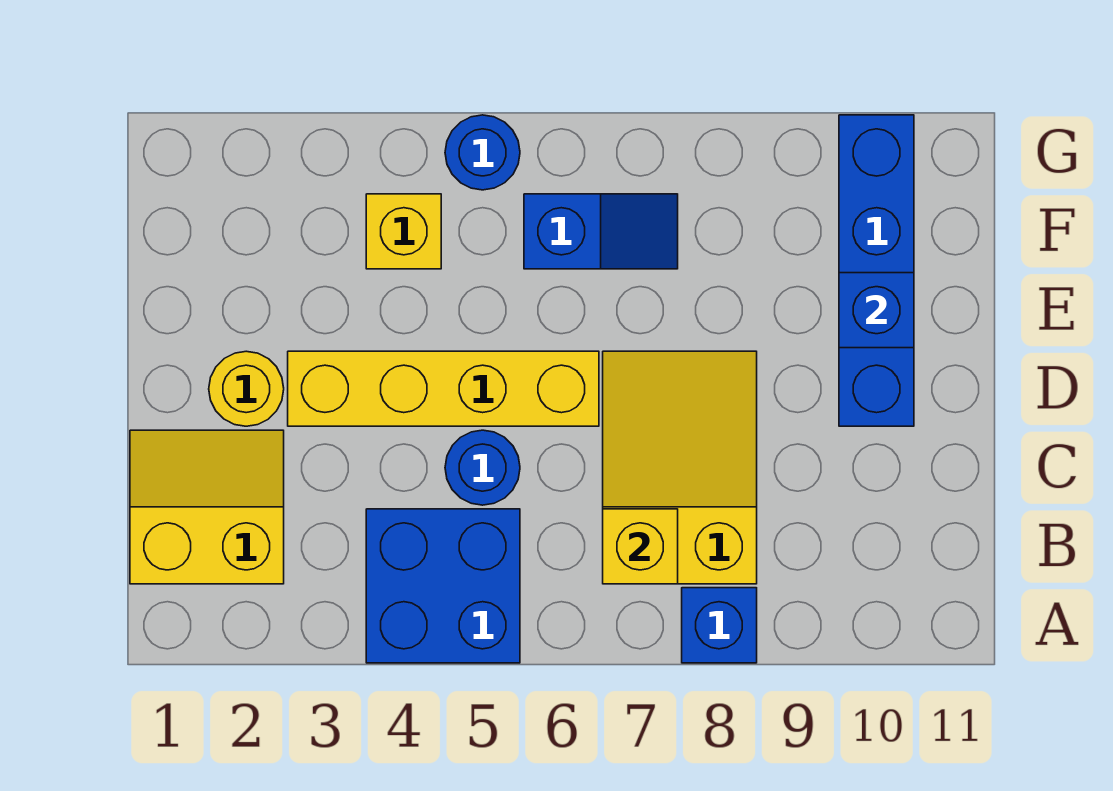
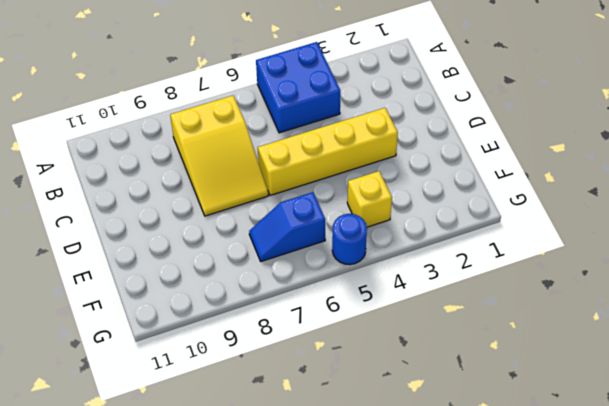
none -> blue brick A8 level 1
none -> yellow slope B1:C2 level 1 top B
none -> blue round brick C5 level 1

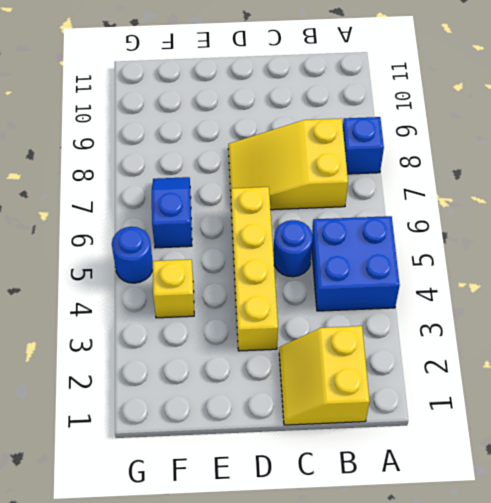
none -> yellow round brick D2 level 1
none -> blue brick D10:G10 level 1
none -> yellow brick B7 level 2

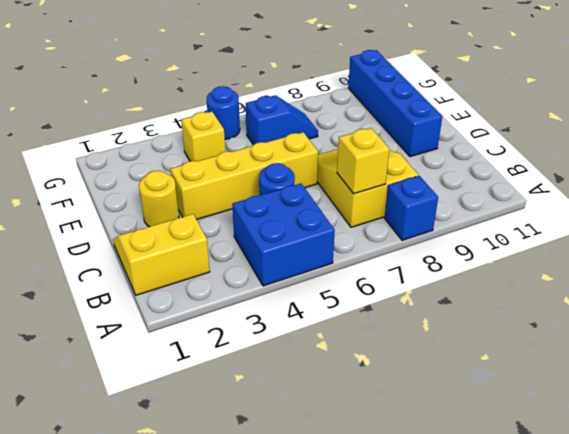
none -> blue brick E10 level 2

